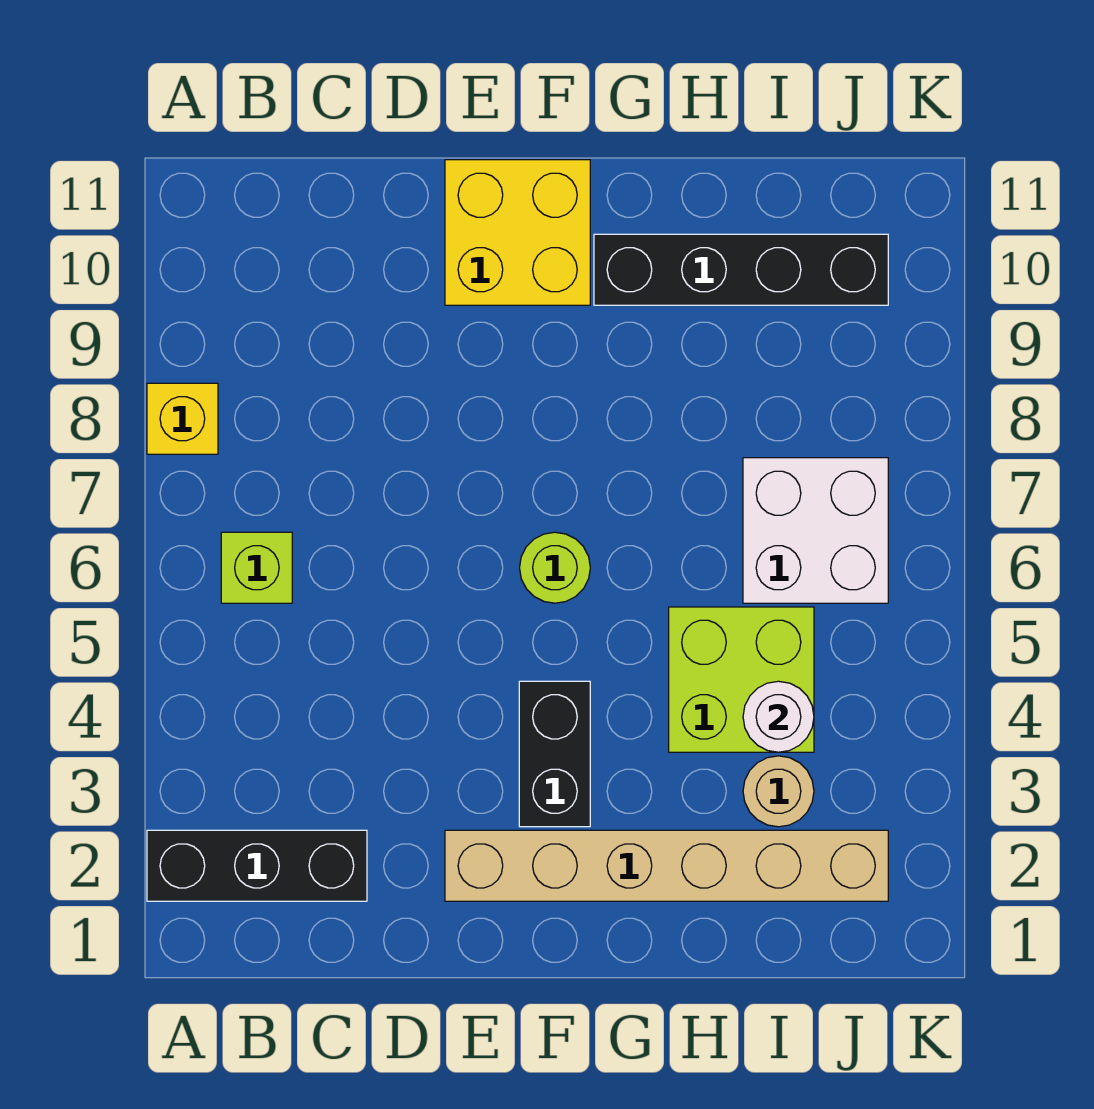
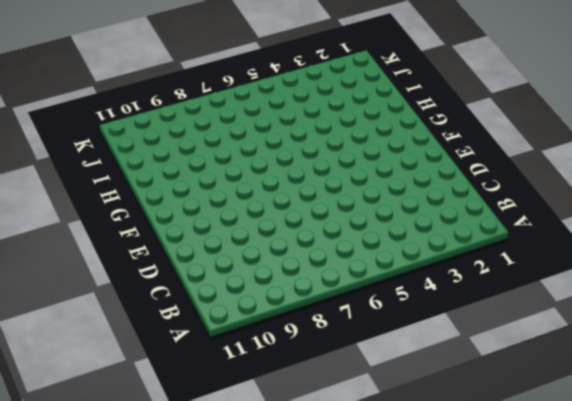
none -> black brick A2:C2 level 1
none -> yellow brick A8 level 1
none -> lime brick B6 level 1

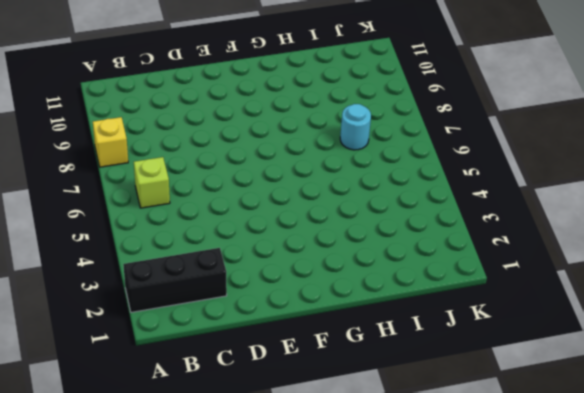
cyan round brick I7 level 1 -> white brick I6:J7 level 1
none -> tan brick E2:J2 level 1
none -> yellow brick E10:F11 level 1
none -> black brick F3:F4 level 1

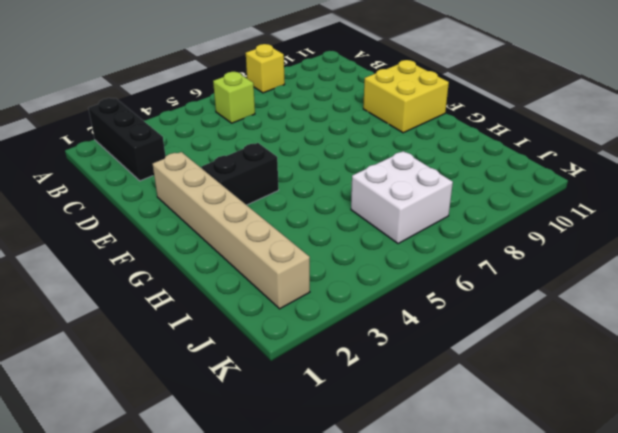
none -> lime round brick F6 level 1
none -> black brick G10:J10 level 1
none -> lime brick H4:I5 level 1

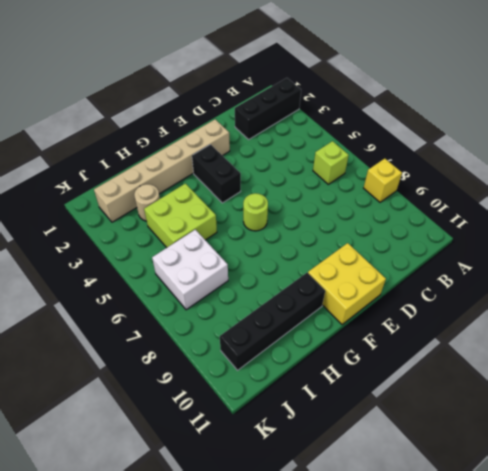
none -> white round brick I4 level 2

